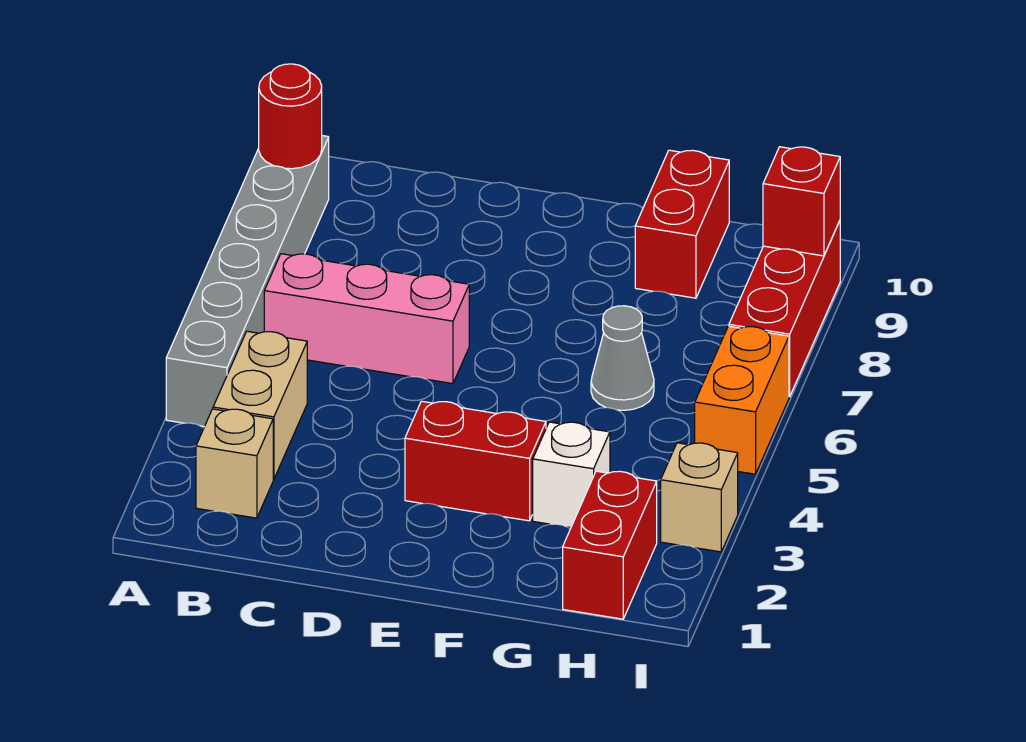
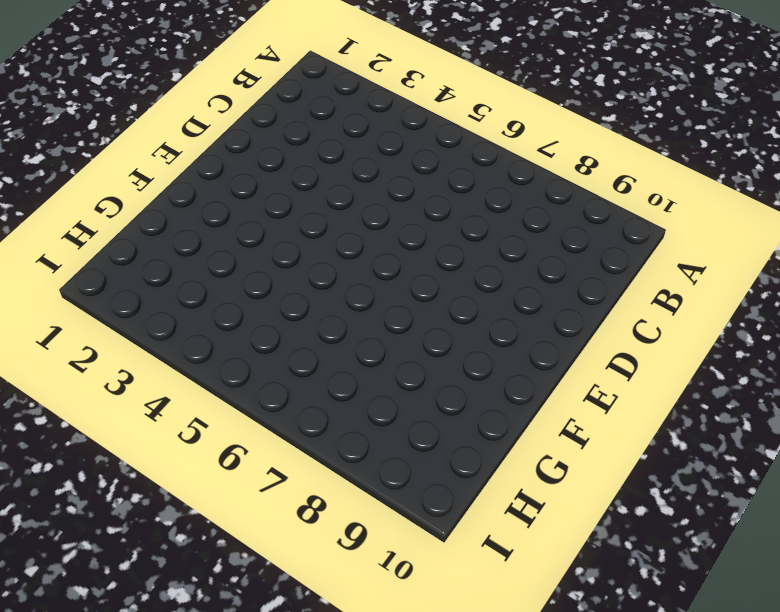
none -> grey brick A4:A9 level 1
none -> tan brick B2 level 1
none -> tan brick B3:B4 level 1

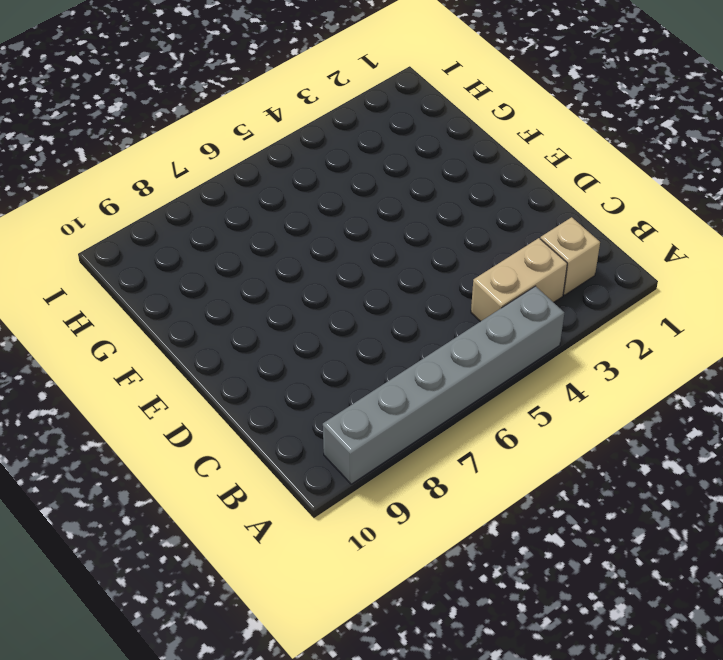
none -> pink brick B6:D6 level 1
none -> red brick E3:F3 level 1
none -> white brick G3 level 1

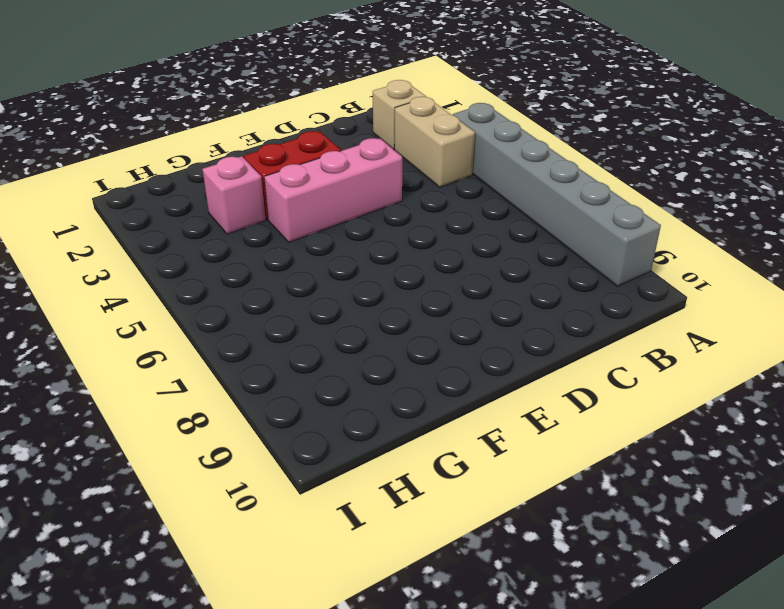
pink brick D4:F4 level 1 -> pink brick B6:D6 level 1
pink brick G3 level 1 -> white brick G3 level 1
none -> grey cone G6 level 1
none -> red brick G9:G10 level 1
none -> red brick H1:H2 level 1

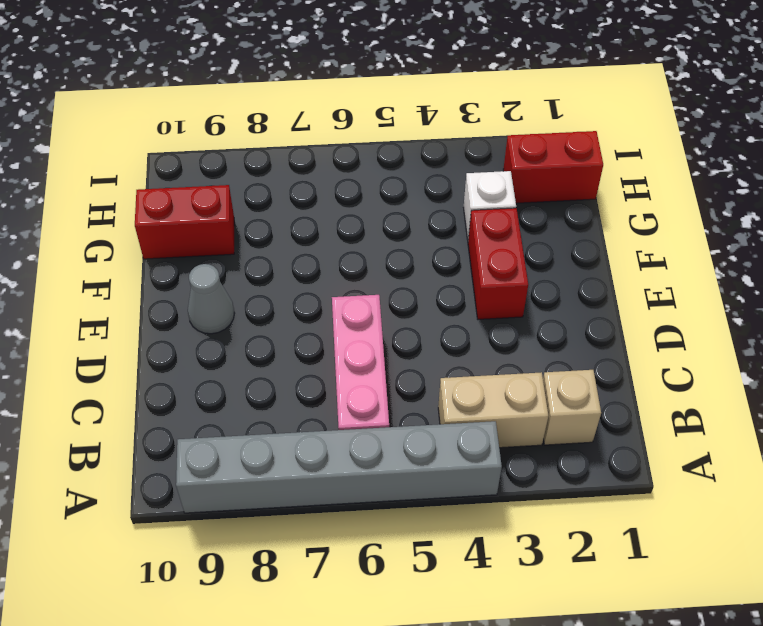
grey cone E9 level 1 -> grey cone G6 level 1
none -> tan brick I3 level 1
none -> orange brick I5:I6 level 1
none -> red brick I7:I9 level 1

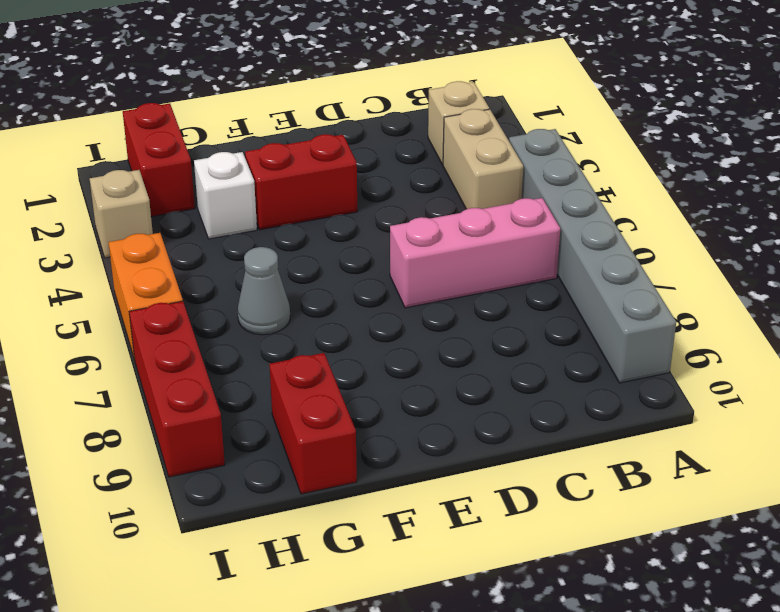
none -> red round brick A9 level 2
none -> red brick I9 level 2

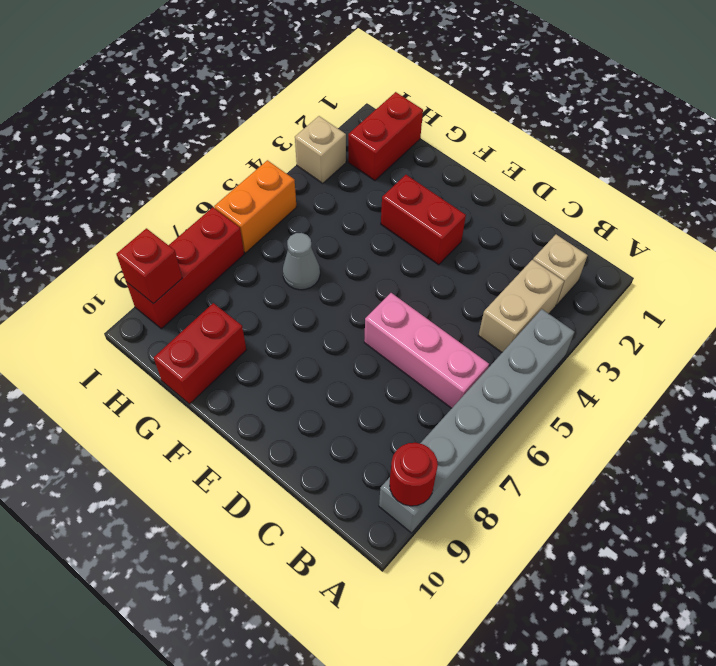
none -> white brick G3 level 1

